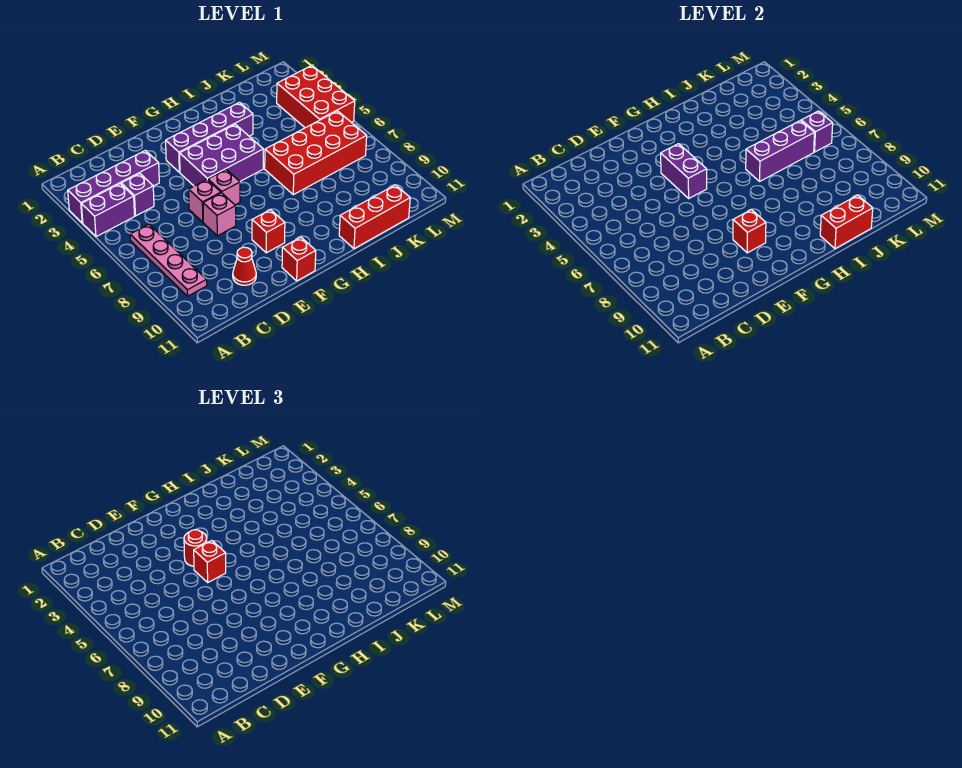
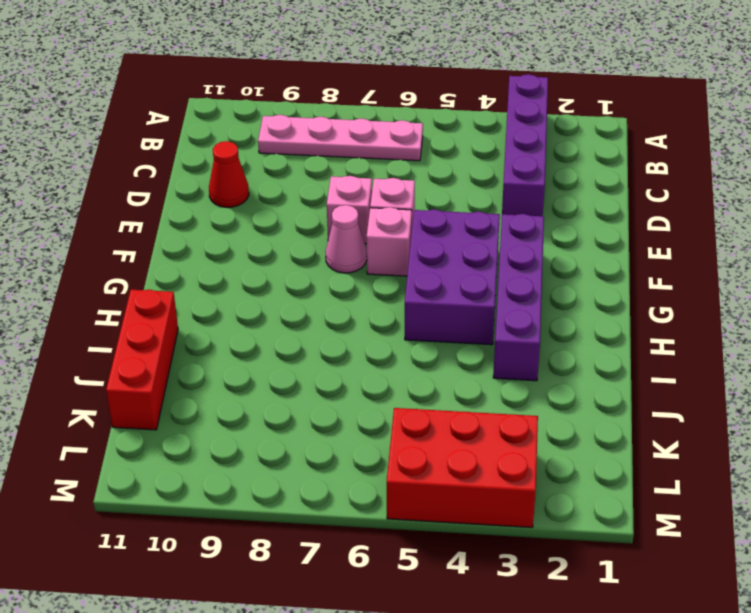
pink cone F7 level 1 -> none
none -> purple brick A4:B4 level 1
none -> purple brick C4 level 1
none -> red brick F9 level 1

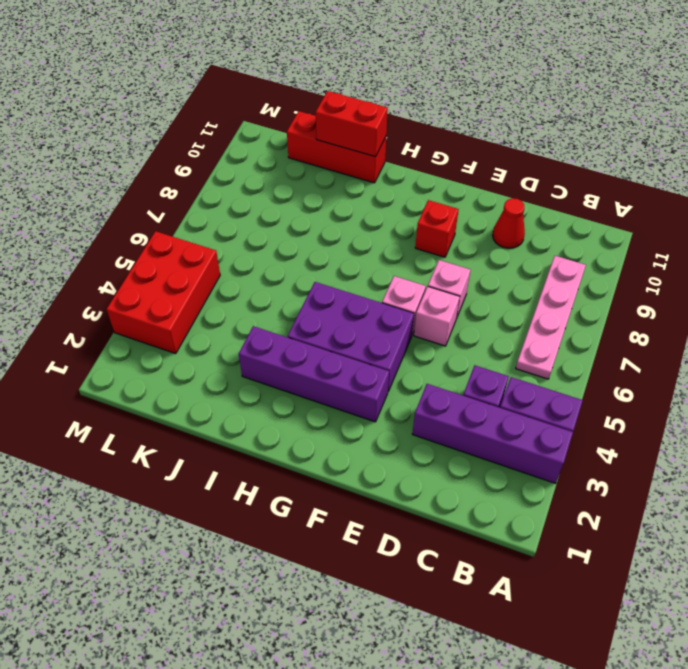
none -> red brick F11 level 1
none -> red brick I6:L7 level 1
none -> purple brick F4:F5 level 2

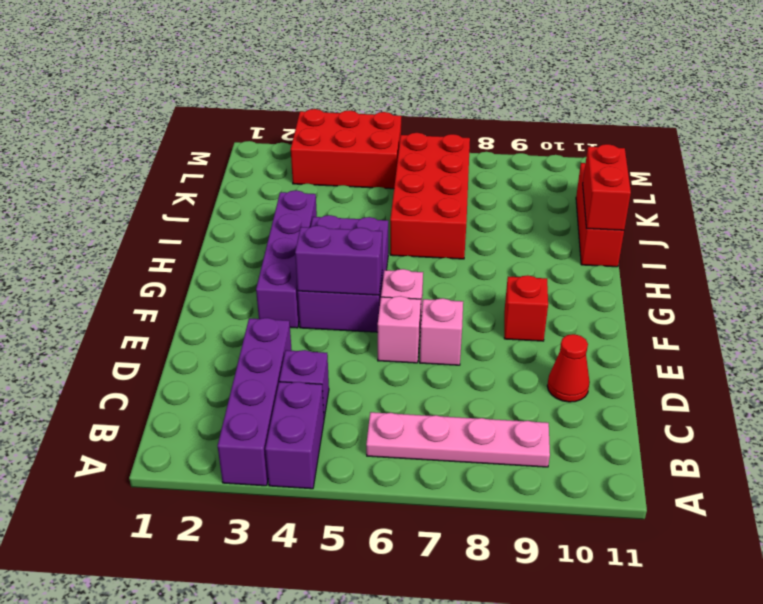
none -> red brick F11 level 1
none -> red brick F9 level 2
none -> purple brick I6:K6 level 2

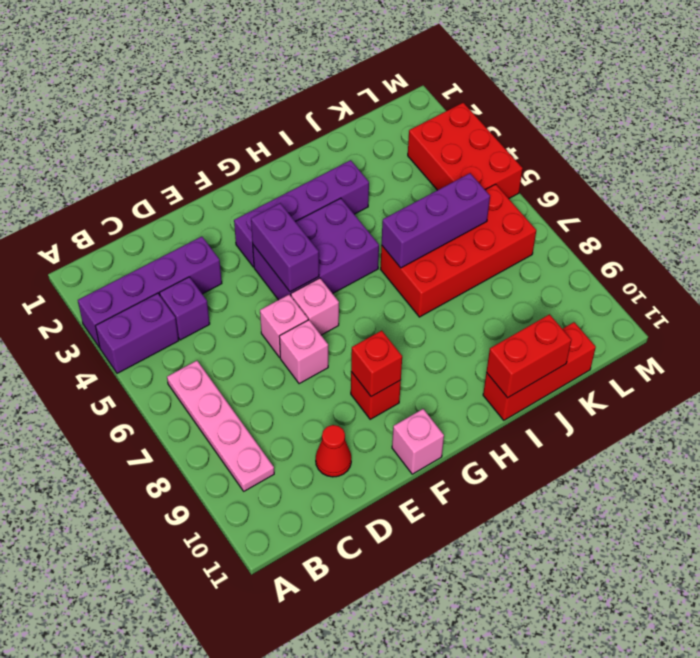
pink brick F11 level 1 -> red brick F11 level 1
none -> purple brick L6 level 2
none -> red round brick F4 level 3
none -> red brick F5 level 3

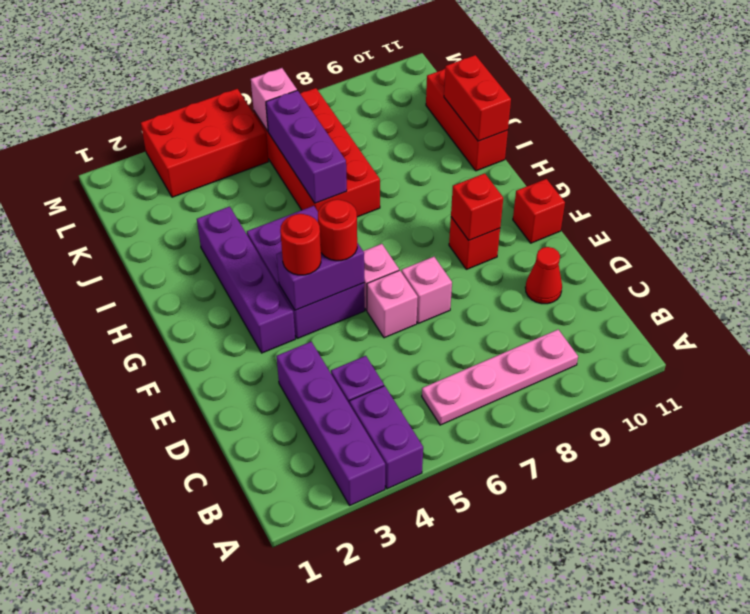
red round brick F5 level 3 -> red brick F5 level 3
pink brick L6 level 2 -> purple brick L6 level 2

